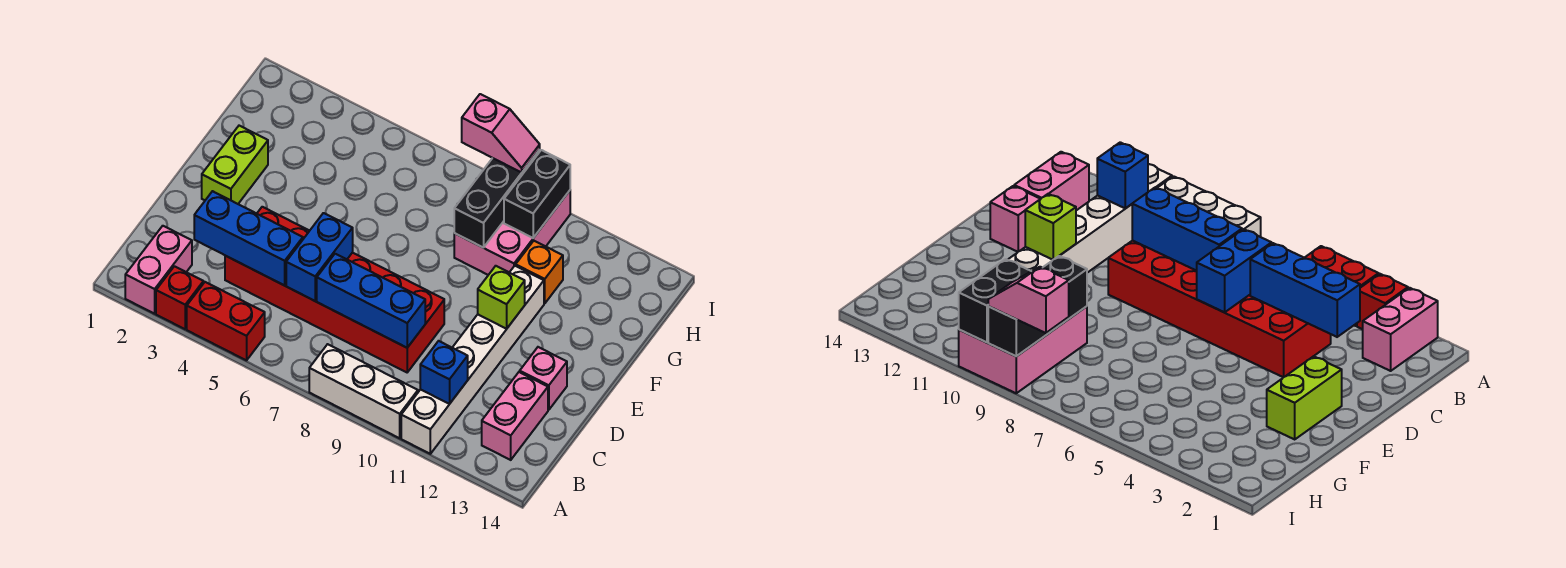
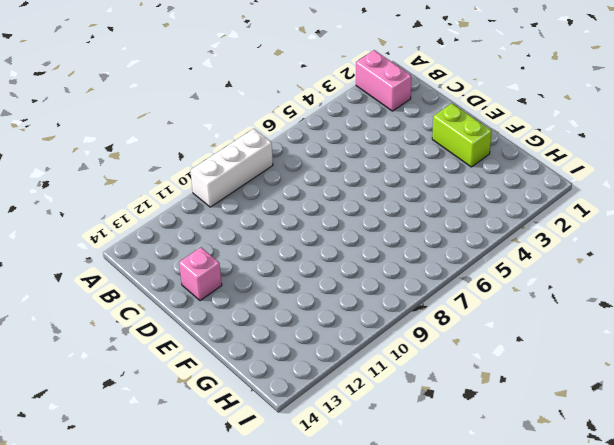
none -> red brick A3 level 1
none -> red brick A4:A5 level 1
none -> white brick A11:F11 level 1

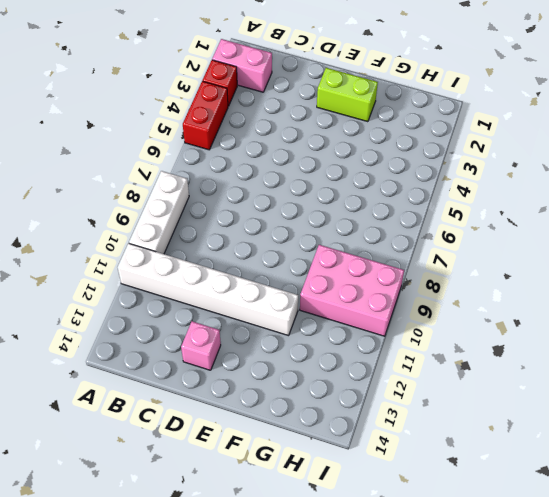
none -> pink brick B13:C13 level 1
none -> red brick C4:D9 level 1
none -> orange brick G11 level 1

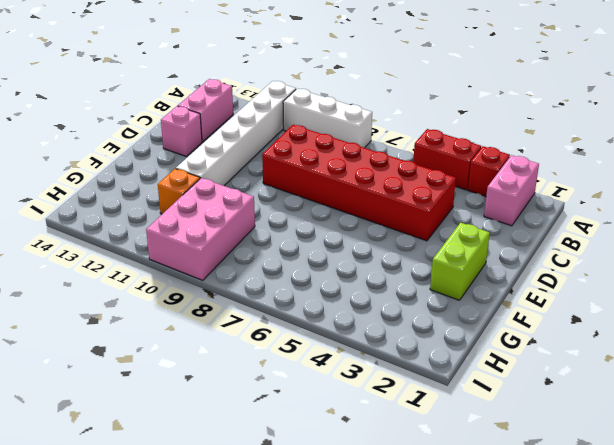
none -> blue brick B11 level 2
none -> blue brick C3:C5 level 2
none -> blue brick C6:D6 level 2

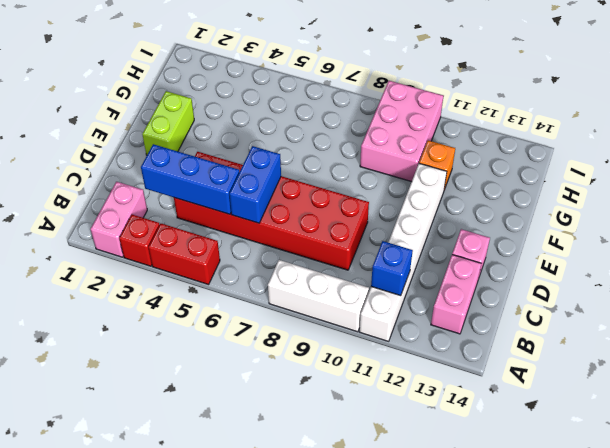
none -> blue brick C7:C9 level 2
none -> lime brick E11 level 2
none -> black brick G9:I9 level 2

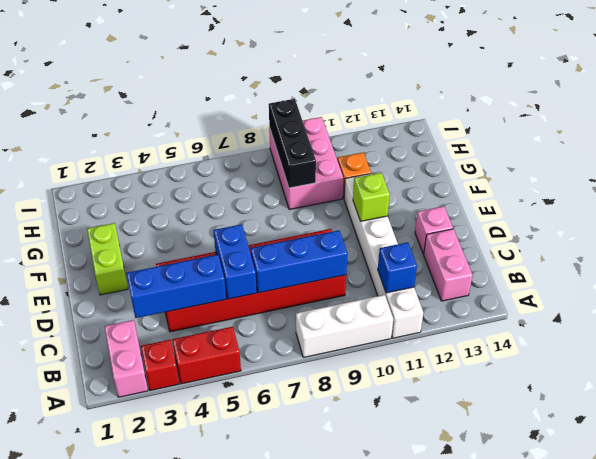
none -> black brick H10:I10 level 2
none -> pink slope I8:I9 level 3 top 8

